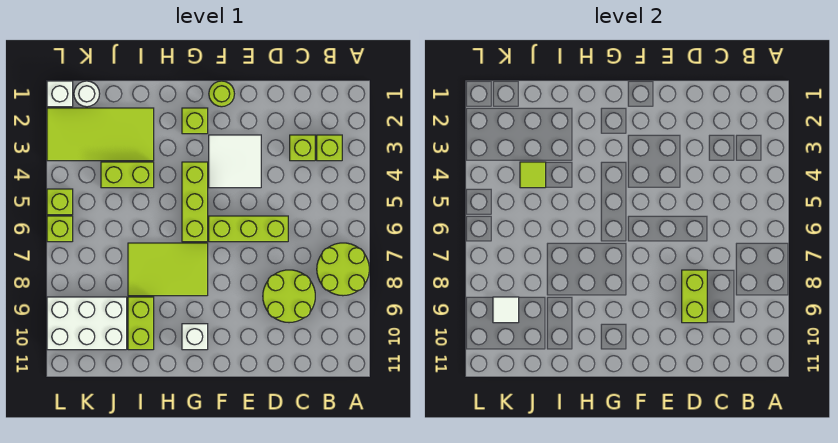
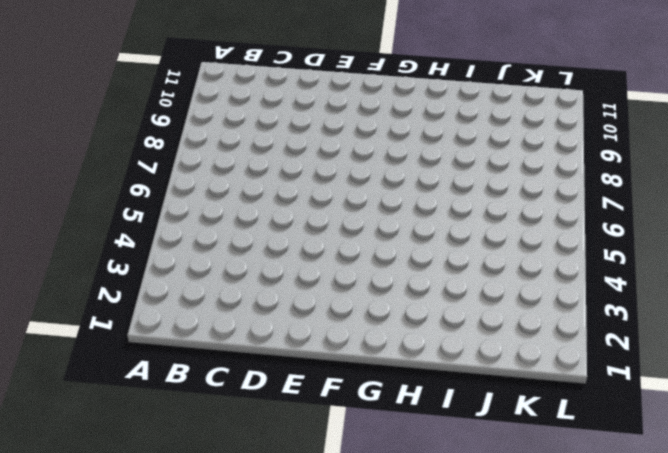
none -> lime round brick A7:B8 level 1
none -> lime brick B3 level 1
none -> lime brick C3 level 1

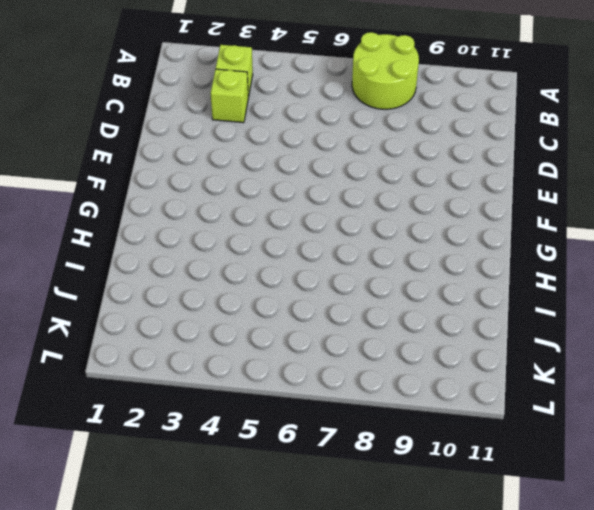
none -> lime round brick C8:D9 level 1
none -> lime brick D6:F6 level 1
none -> white tile E3:F4 level 1

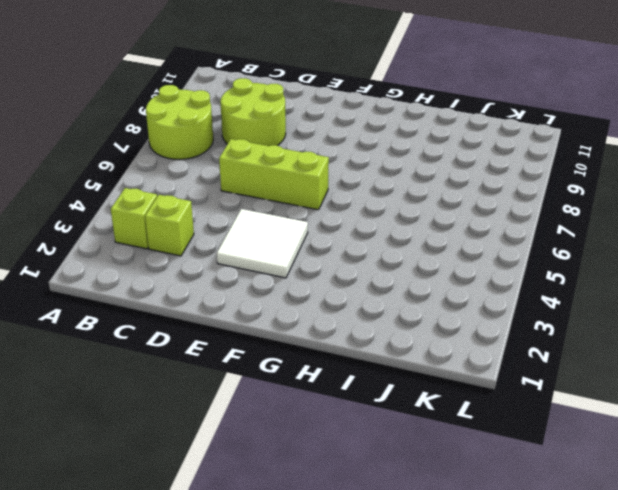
none -> lime round brick F1 level 1
none -> lime brick G2 level 1
none -> lime brick G4:G6 level 1

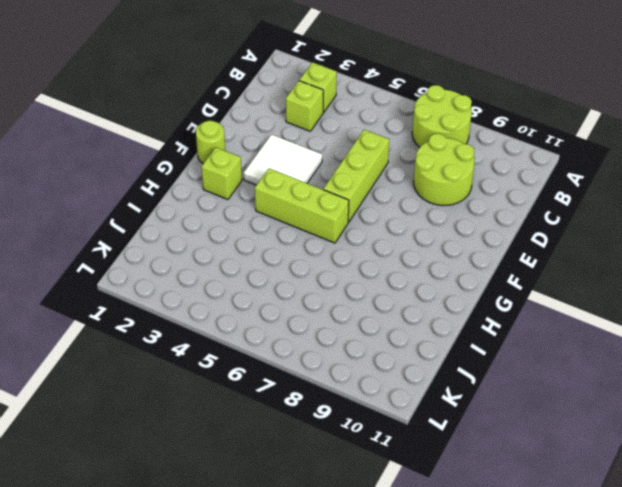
none -> lime tile G7:I8 level 1
none -> white brick G10 level 1
none -> lime tile I2:L3 level 1

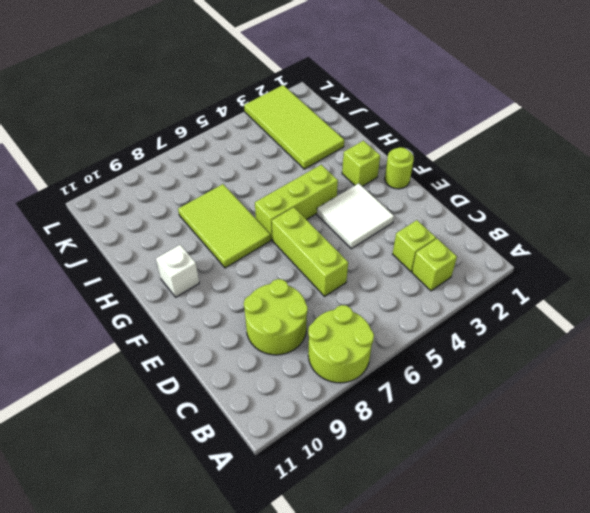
none -> lime brick I4:J4 level 1
none -> lime brick I9:I10 level 1
none -> white brick J9:L10 level 1

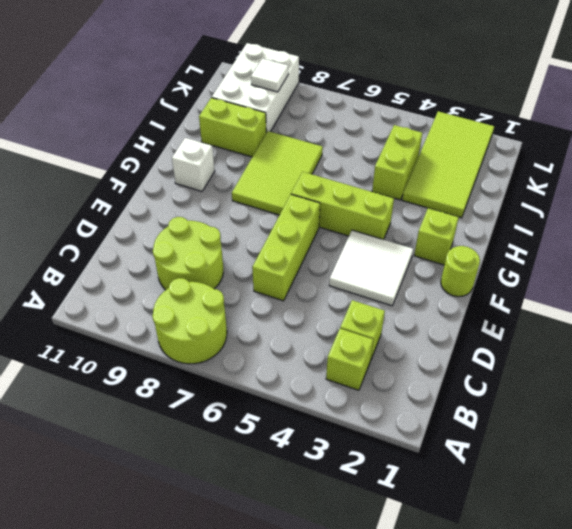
none -> white round brick K1 level 1
none -> white brick L1 level 1
none -> lime brick L5 level 1

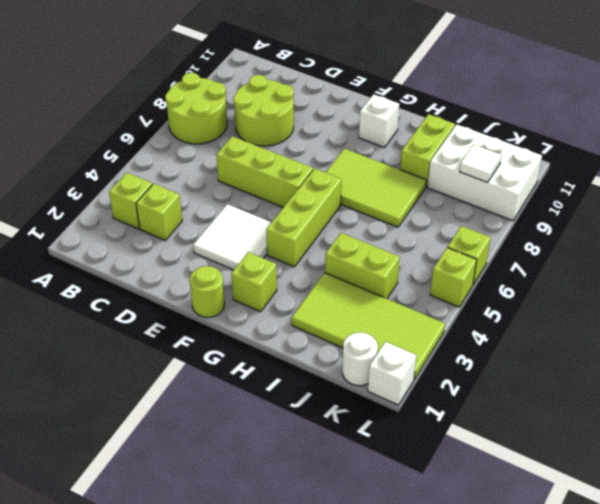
none -> lime brick D8:D9 level 2
none -> lime tile J4 level 2

